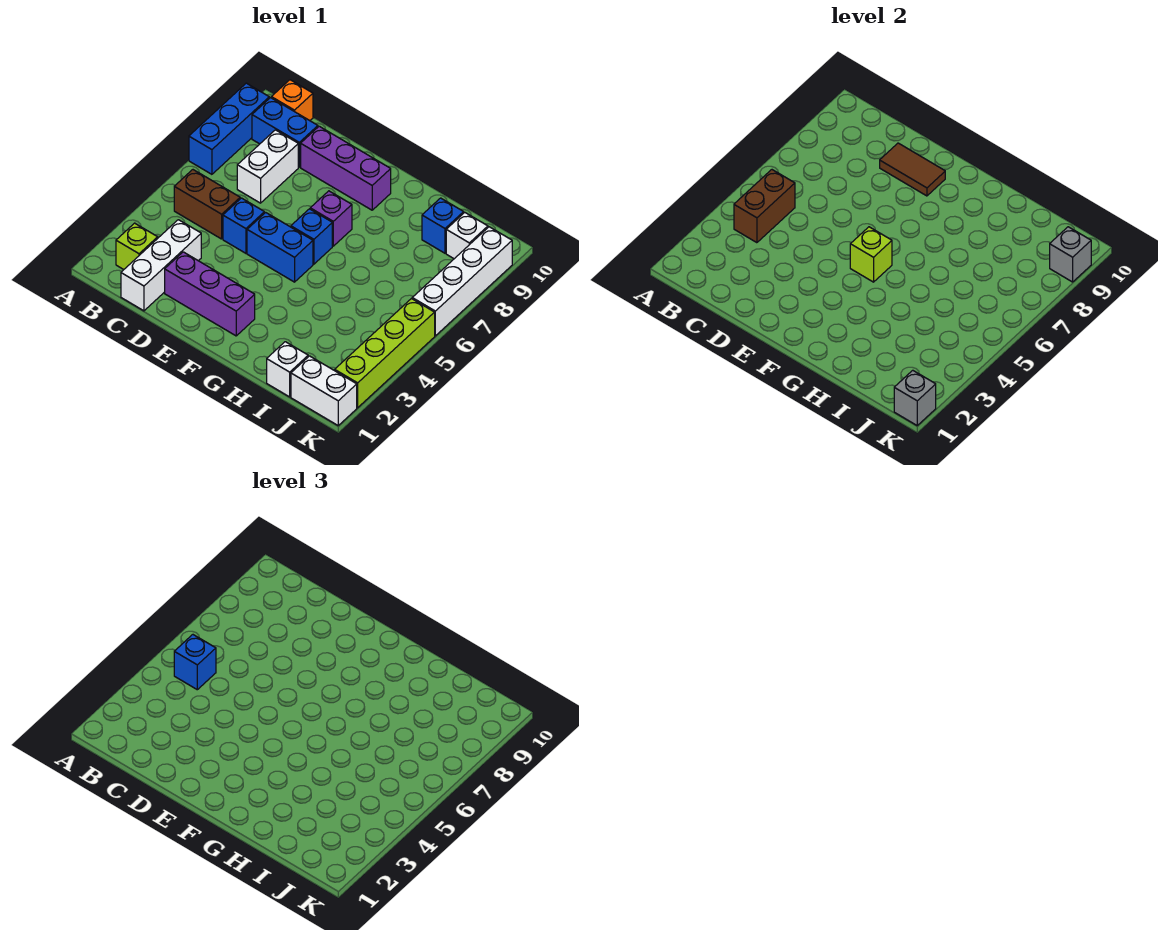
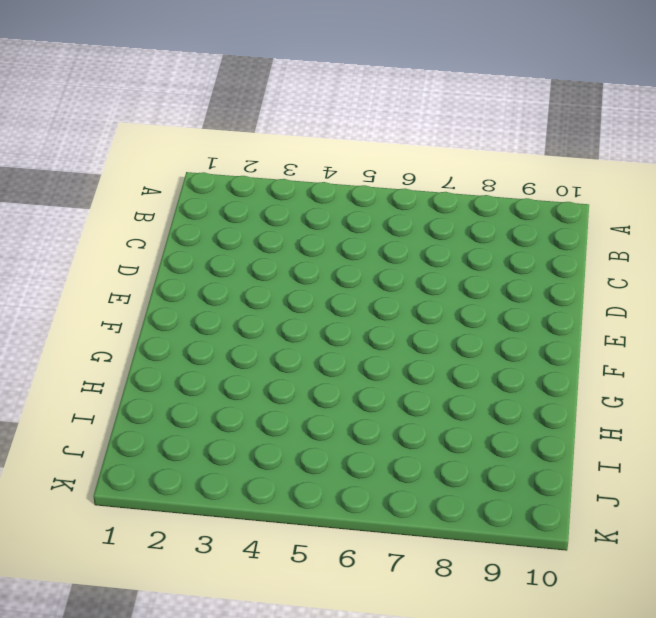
none -> blue brick A7:A9 level 1
none -> lime brick B2 level 1
none -> brown brick B5:C5 level 1

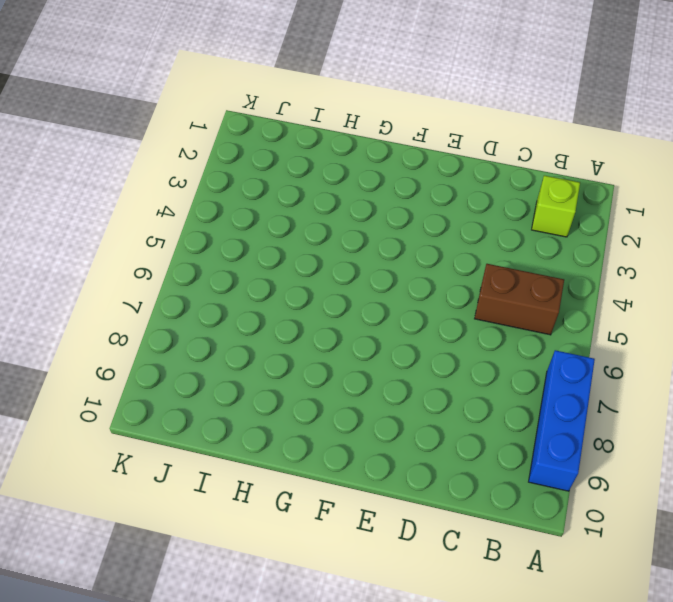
none -> blue brick B9:C9 level 1
none -> orange brick B10 level 1
none -> white brick C1:C3 level 1

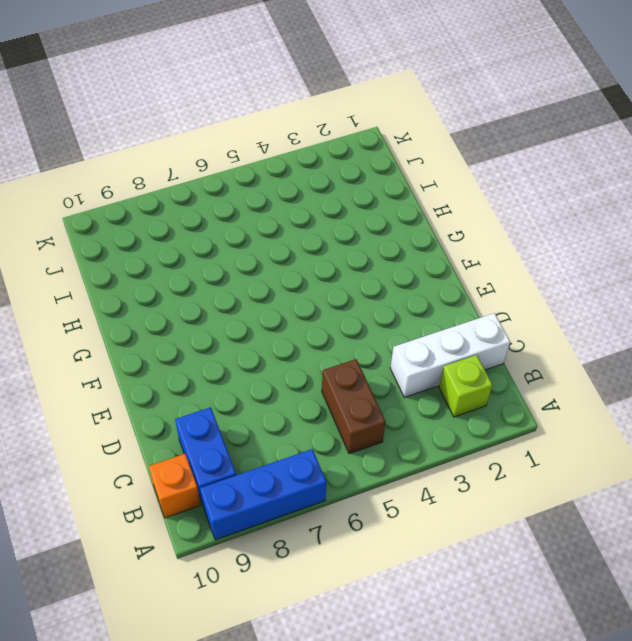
none -> white brick C7:C8 level 1
none -> purple brick D2:F2 level 1
none -> blue brick D5 level 1

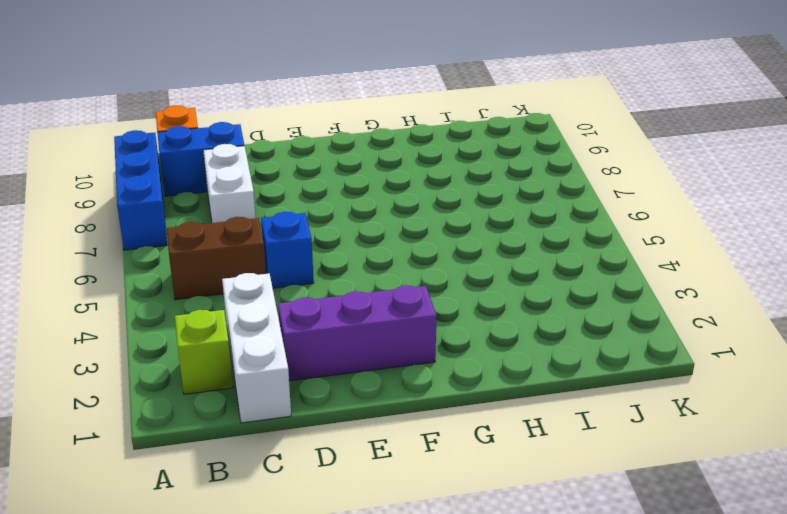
none -> purple brick D9:F9 level 1
none -> blue brick E5:F5 level 1
none -> blue brick F6 level 1

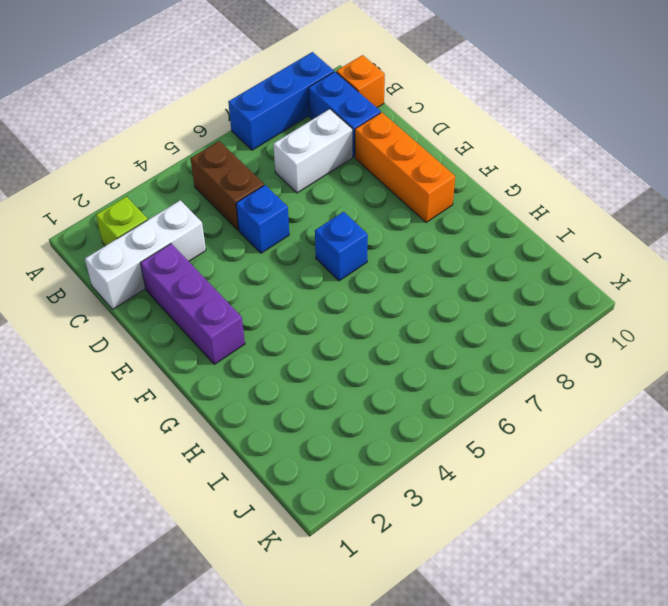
orange brick D9:F9 level 1 -> purple brick D9:F9 level 1
none -> blue brick E5:F5 level 1
none -> purple brick F7 level 1
none -> white brick I1 level 1

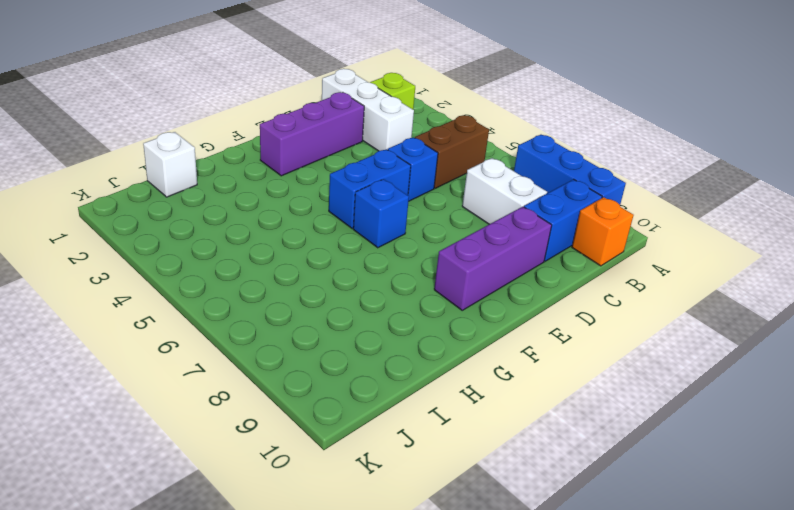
none -> purple brick F7 level 1
none -> blue brick I9 level 1
none -> white brick J1:K1 level 1

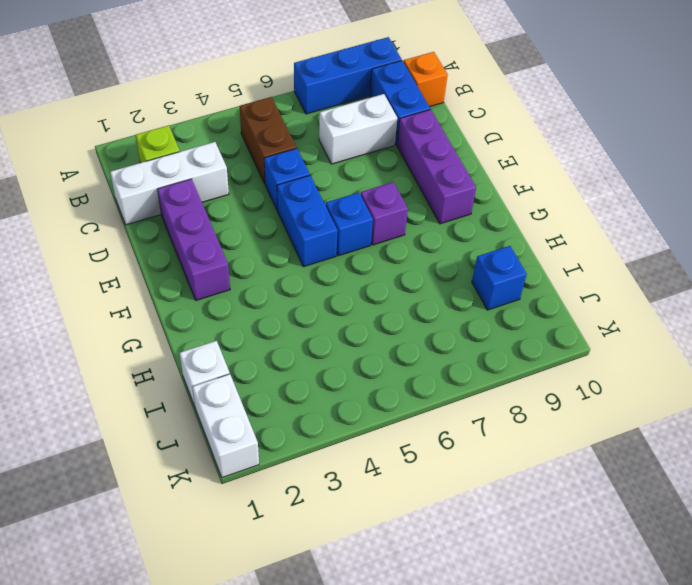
none -> white brick J9 level 1
none -> lime brick K2:K5 level 1
none -> white brick K6:K9 level 1

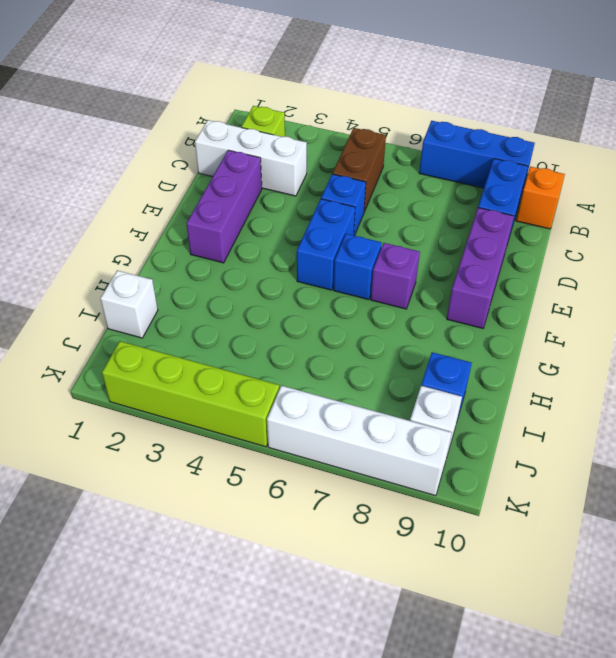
none -> white brick C7:C8 level 1
none -> white brick J1:K1 level 1
none -> brown brick B4:B5 level 2

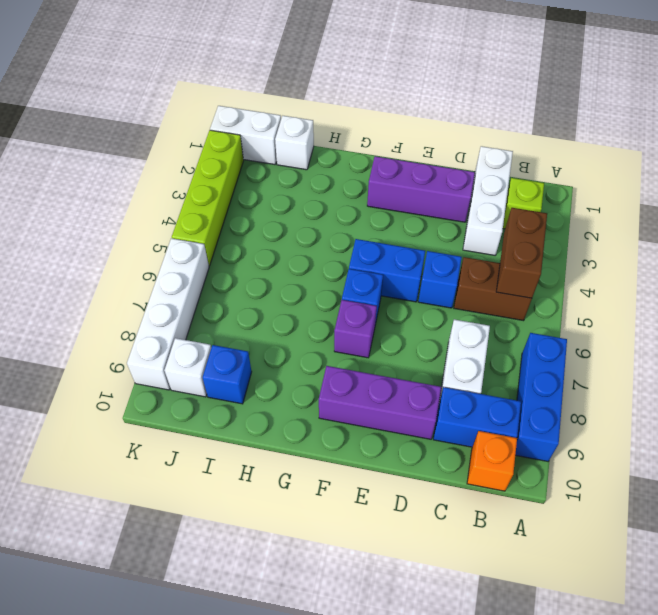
none -> brown tile D9:E9 level 2
none -> lime brick F5 level 2
none -> grey brick K1 level 2

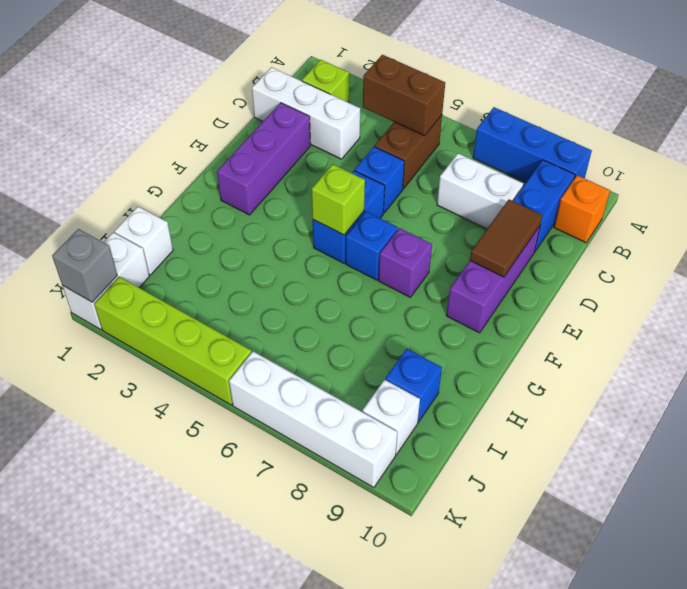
none -> grey brick K9 level 2
none -> blue brick B5 level 3

